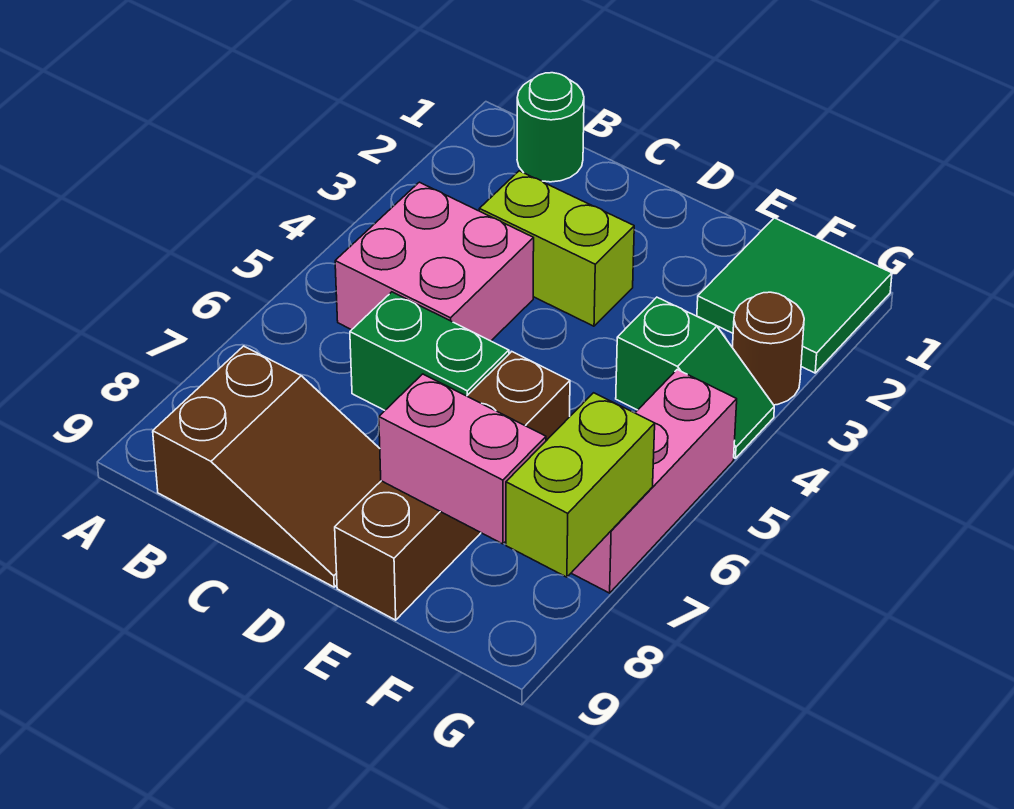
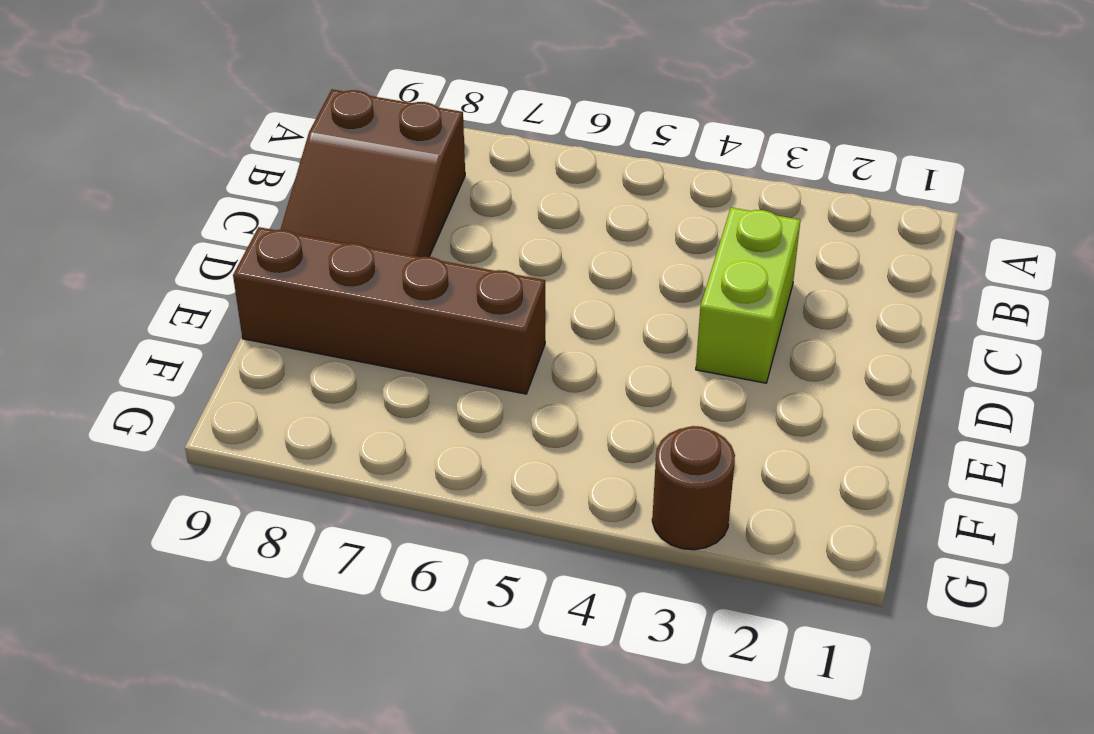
none -> green round brick B1 level 1
none -> pink brick B4:C5 level 1
none -> green brick C6:D6 level 1

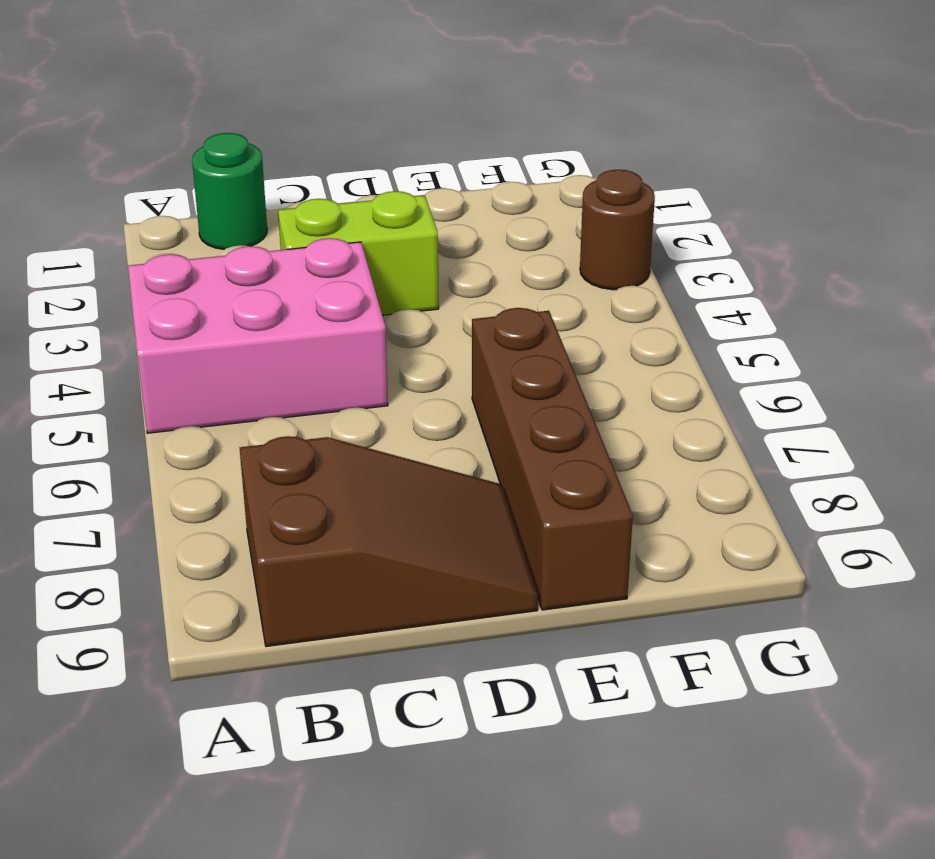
pink brick A4:C5 level 1 -> pink brick B4:C5 level 1
none -> green brick C6:D6 level 1
none -> green tile F1:G2 level 1
none -> green slope F4:G4 level 1 top F

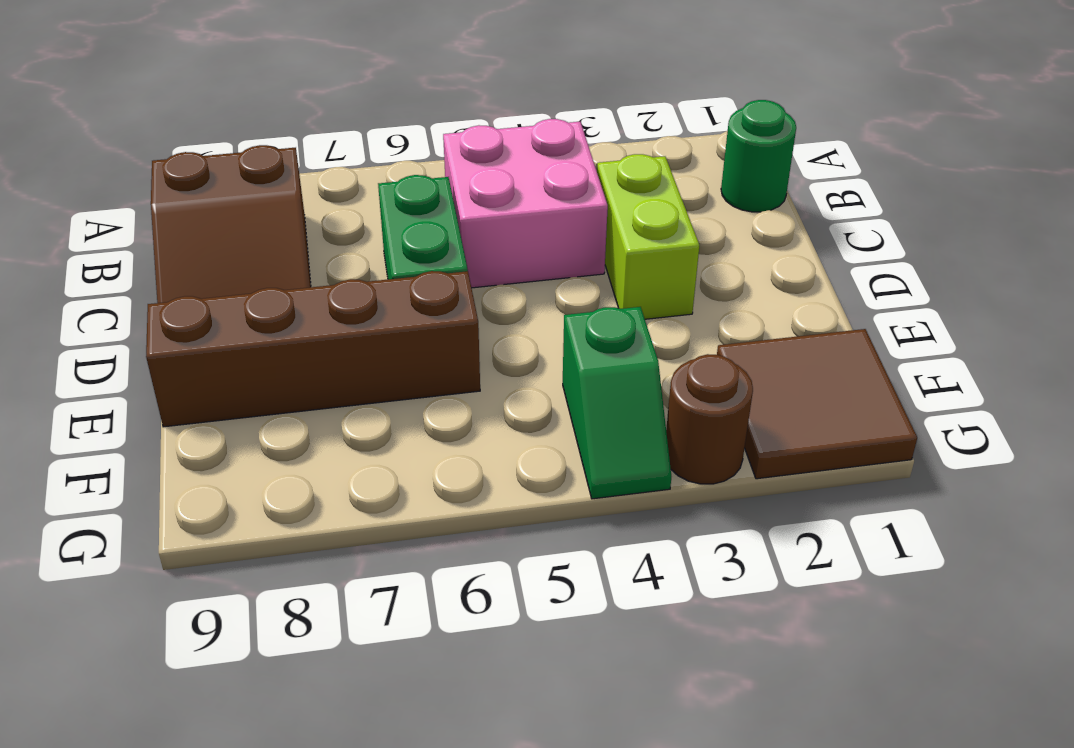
brown tile F1:G2 level 1 -> green tile F1:G2 level 1
none -> pink brick G5:G7 level 1
none -> pink brick E8:F8 level 2
none -> lime brick G7:G8 level 2

